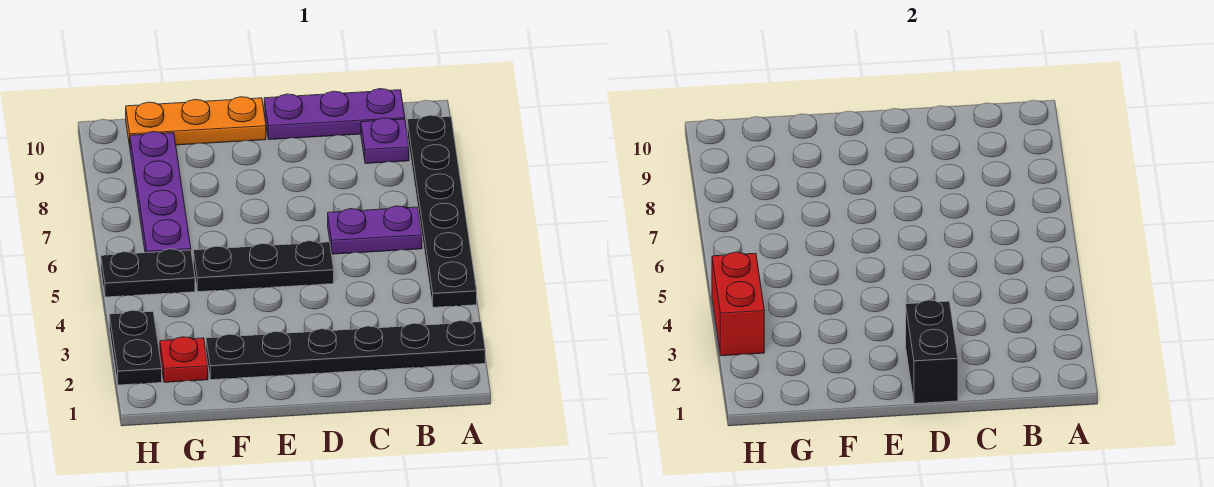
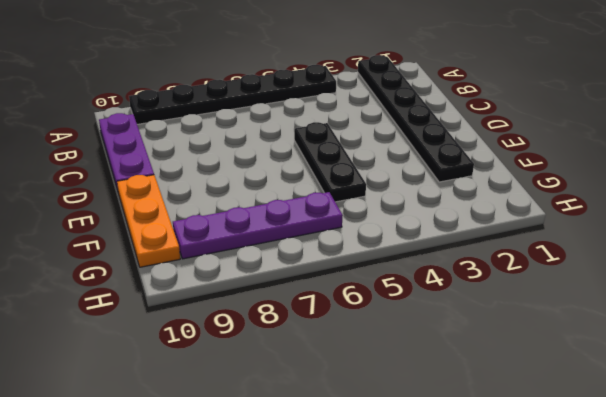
none -> purple plate B6:C6 level 1
none -> purple plate B9 level 1
none -> red plate G2 level 1

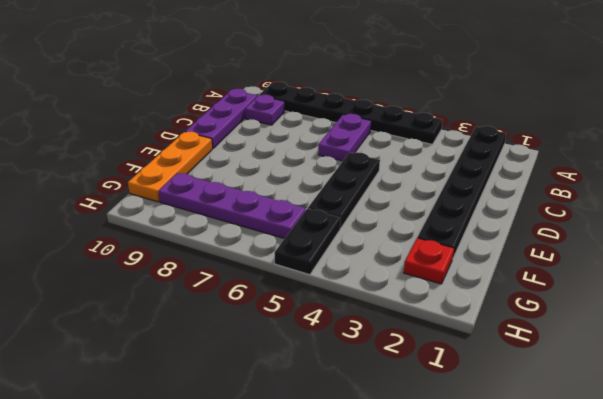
none -> black plate H2:H3 level 1
none -> black brick D1:D2 level 2
none -> red brick H3:H4 level 2

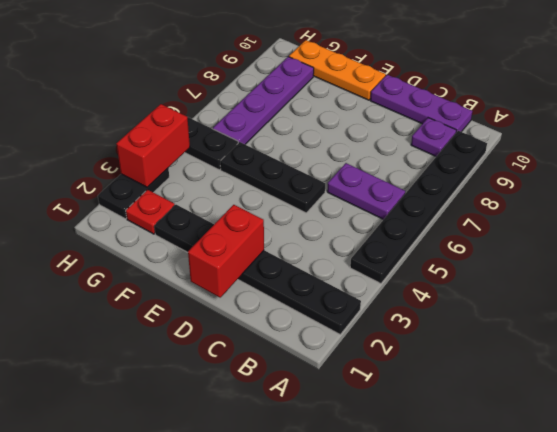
red brick D1:D2 level 2 -> black brick D1:D2 level 2

